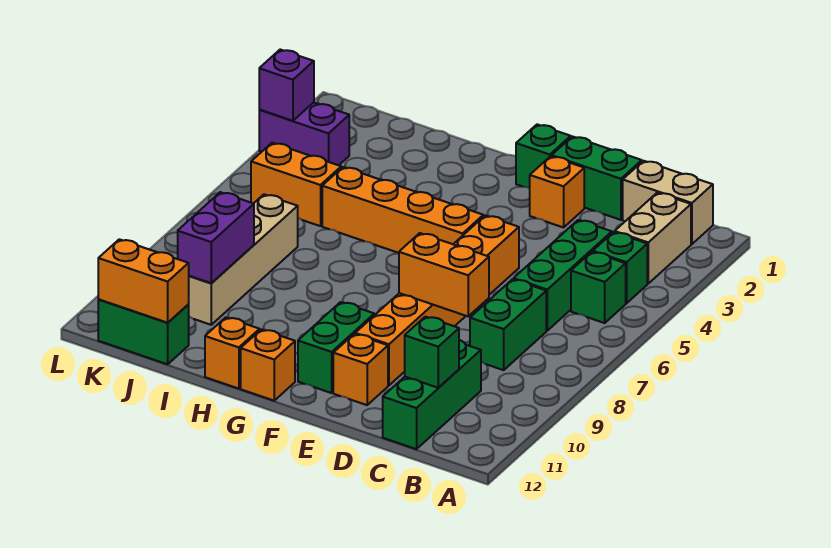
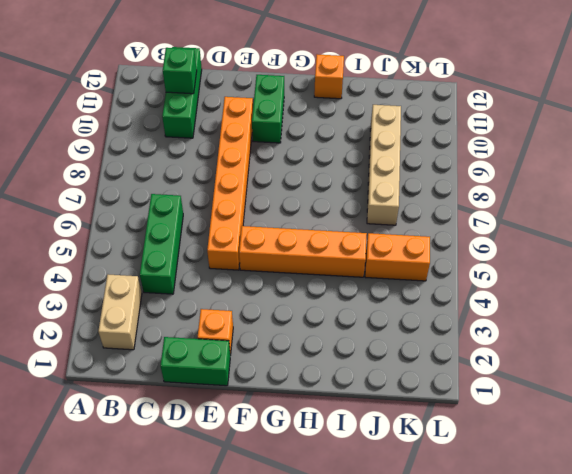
none -> tan brick B1:C1 level 1
none -> green brick B4 level 1
none -> green brick B5 level 1

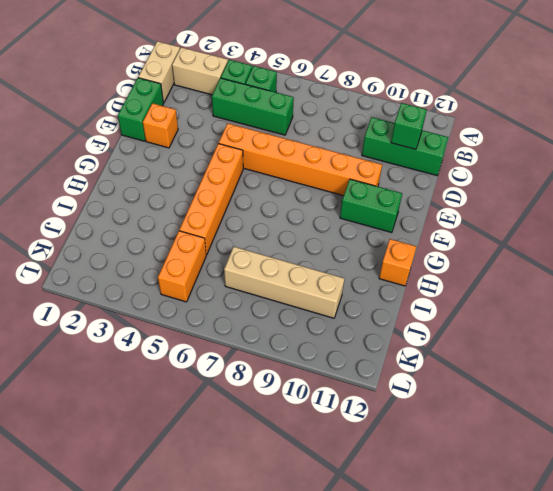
none -> green brick C7:C8 level 1
none -> orange brick E11 level 1
none -> green brick F1 level 1

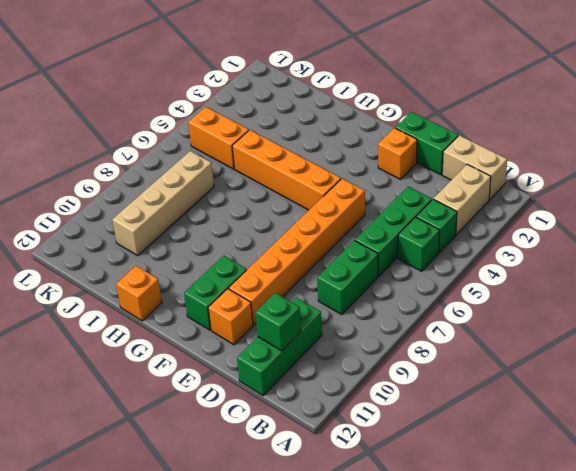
none -> green brick F1 level 1
none -> orange brick G12 level 1
none -> green brick J12:K12 level 1

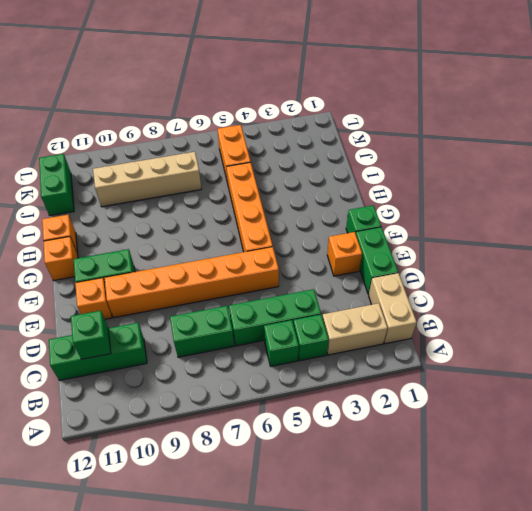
none -> purple brick K3:L3 level 1
none -> orange brick D8:E8 level 2
none -> purple brick J9:J10 level 2

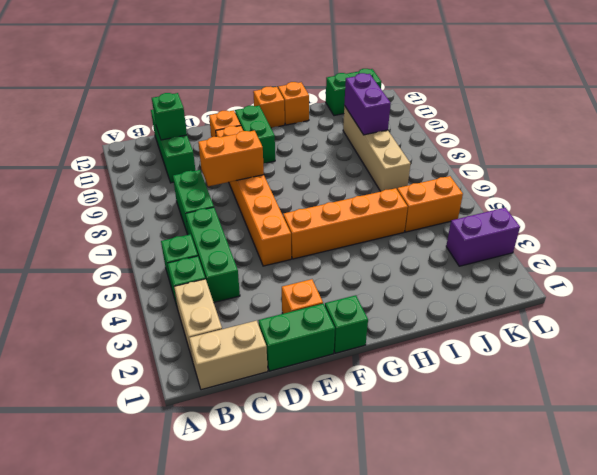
none -> orange brick J12:K12 level 2
none -> purple brick L3 level 2

